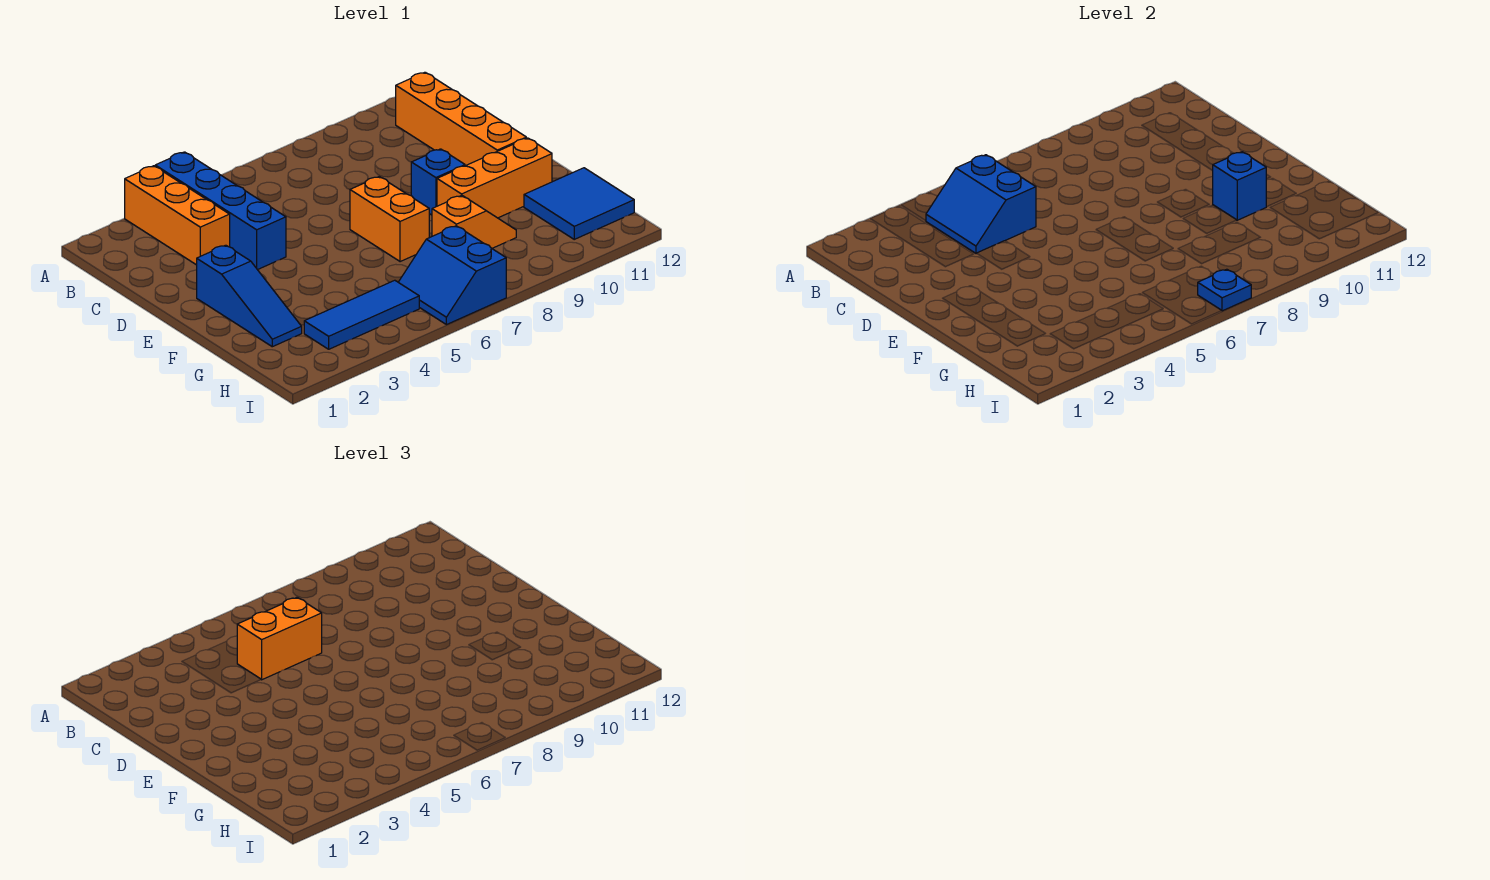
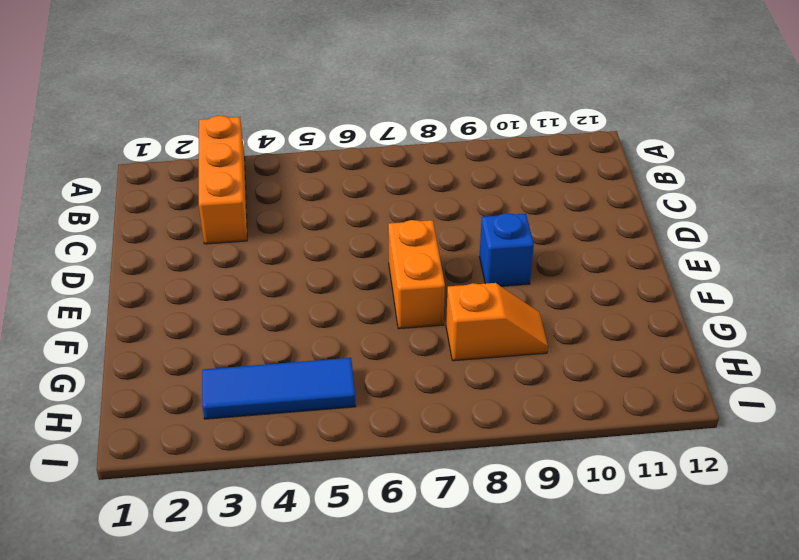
none -> blue brick A4:D4 level 1
none -> orange brick B11:E11 level 1
none -> blue slope E2:G2 level 1 top E

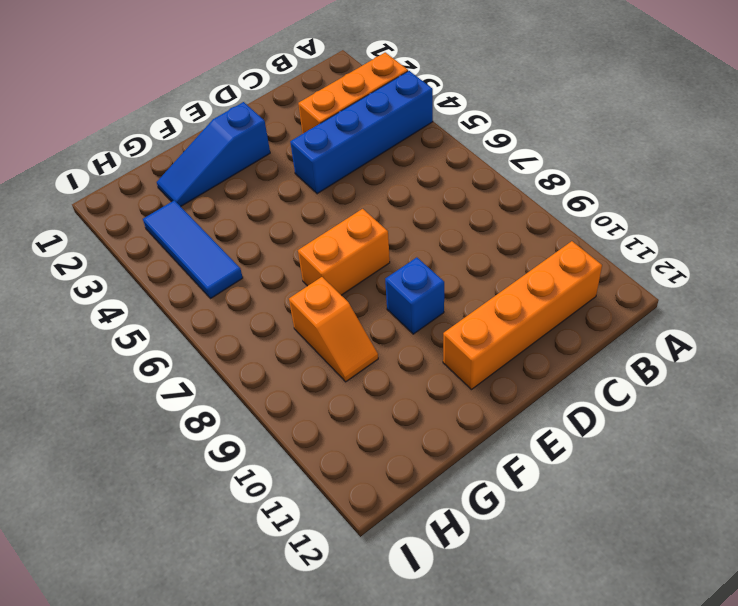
none -> orange brick F9:F11 level 1
none -> blue tile G11:H12 level 1
none -> blue slope H6:I7 level 1 top 7

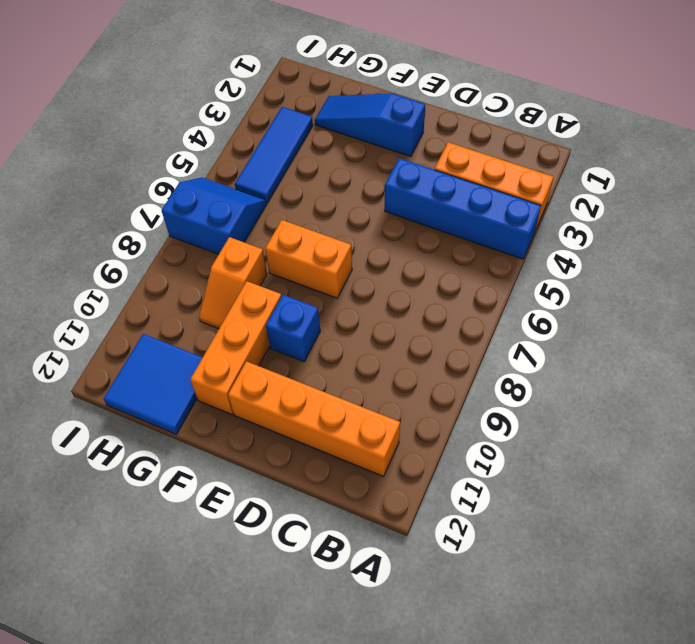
none -> blue slope B4:C5 level 2 top 5
none -> blue brick F10 level 2
none -> blue plate I7 level 2

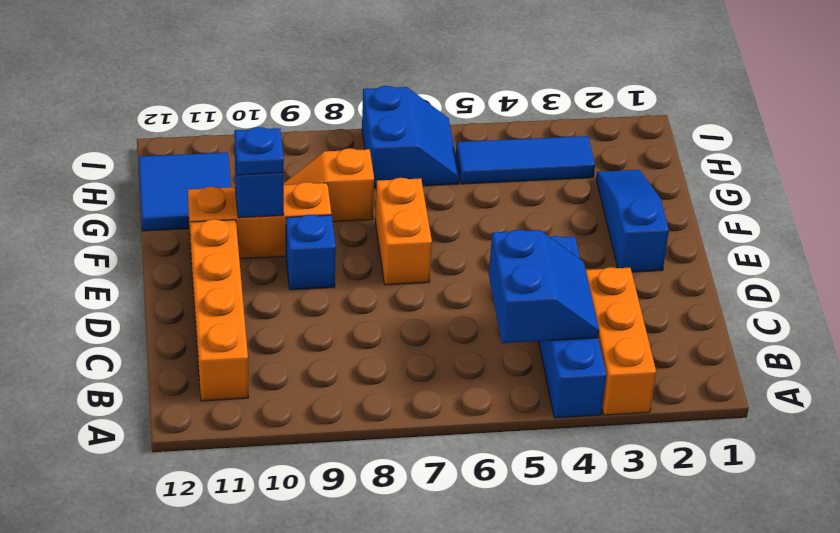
blue plate F10 level 3 -> blue plate I7 level 2
none -> orange brick C5:C6 level 3

